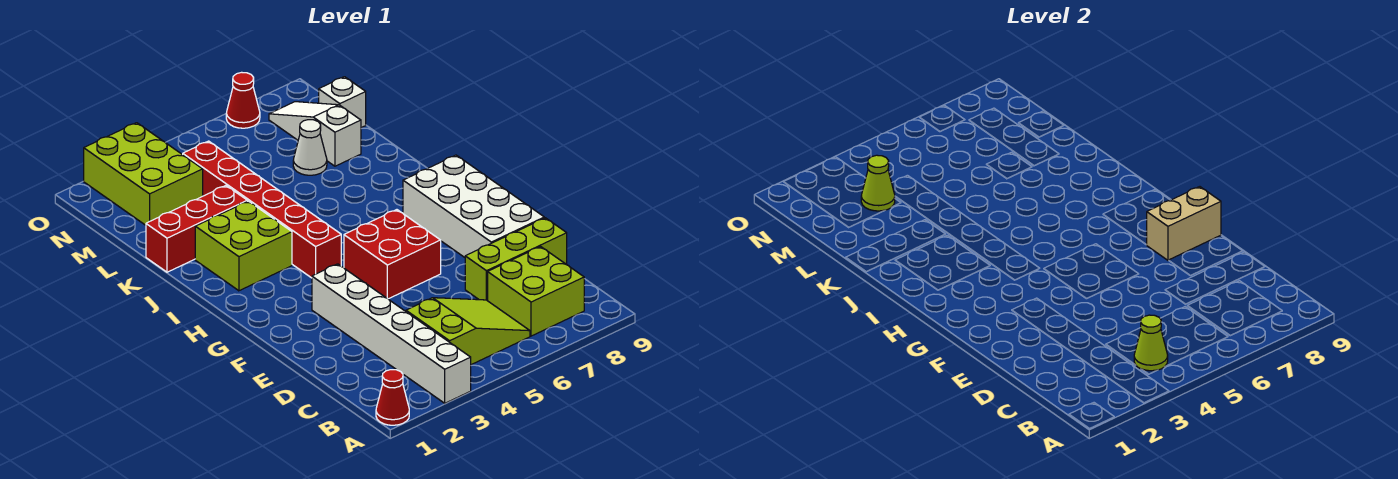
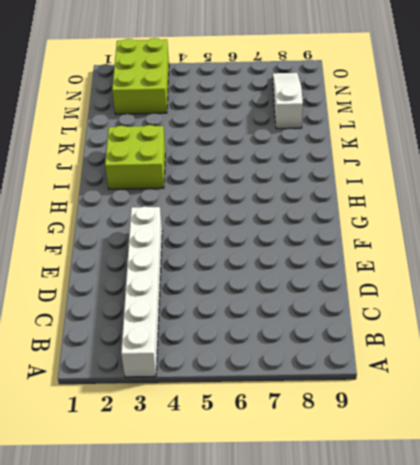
none -> red cone A1 level 1
none -> lime slope B4:C6 level 1 top 4
none -> lime brick B7:C8 level 1

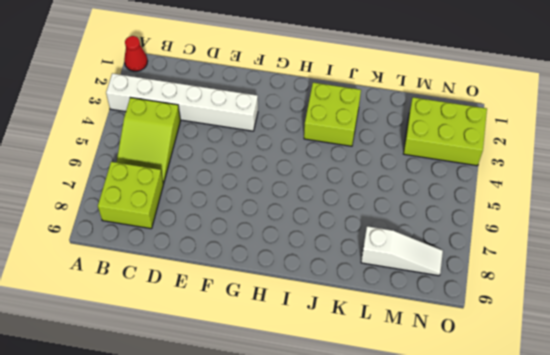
none -> lime brick D7:D9 level 1
none -> white brick E8:H9 level 1
none -> red brick F5:G6 level 1

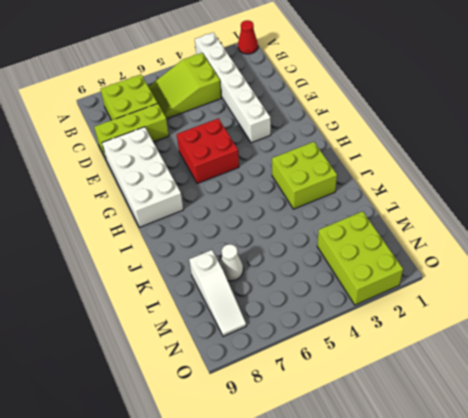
none -> red brick H4:M4 level 1
none -> red brick K1:K3 level 1
none -> white brick M9 level 1

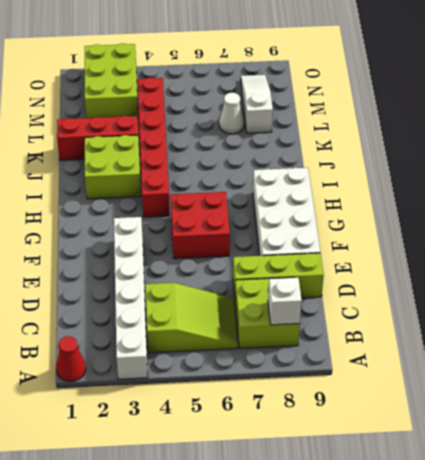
white brick B8 level 2 -> white brick M9 level 1
none -> red cone O7 level 1
none -> lime cone B4 level 2
none -> tan brick F8:F9 level 2

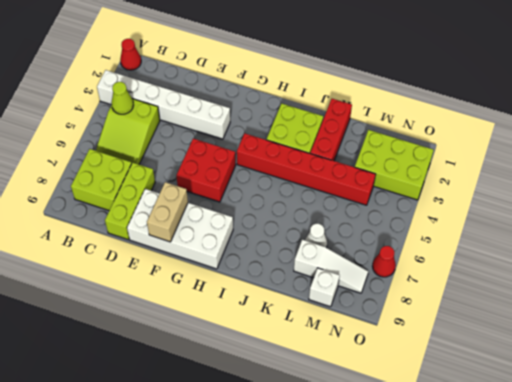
none -> lime cone M3 level 2

